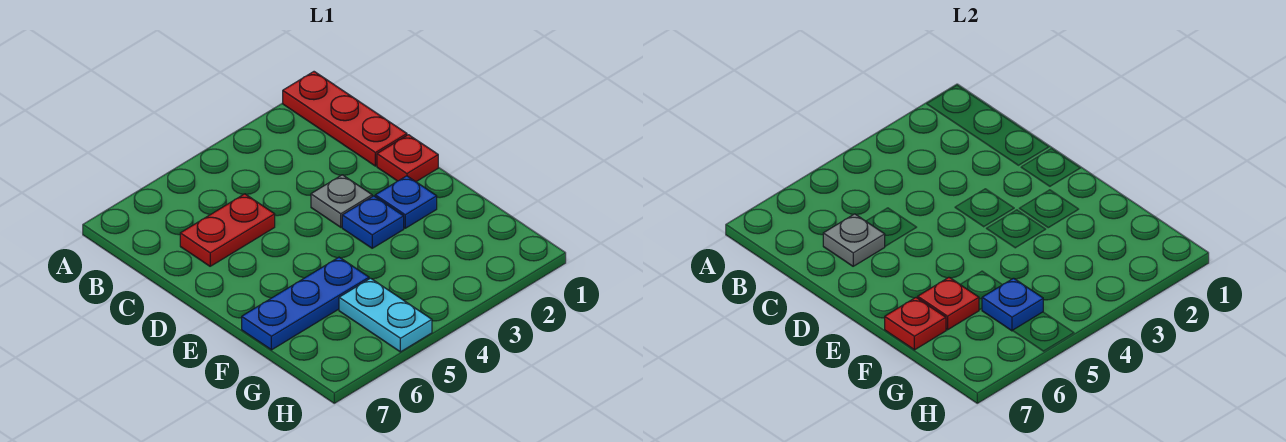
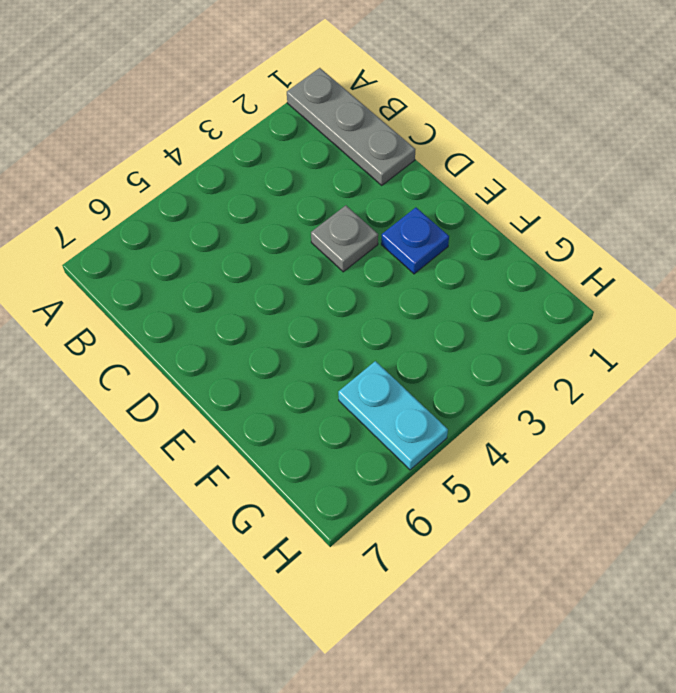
grey plate A1:C1 level 1 -> red plate A1:C1 level 1
none -> red plate C5:C6 level 1
none -> red plate D1 level 1
none -> blue plate E3 level 1

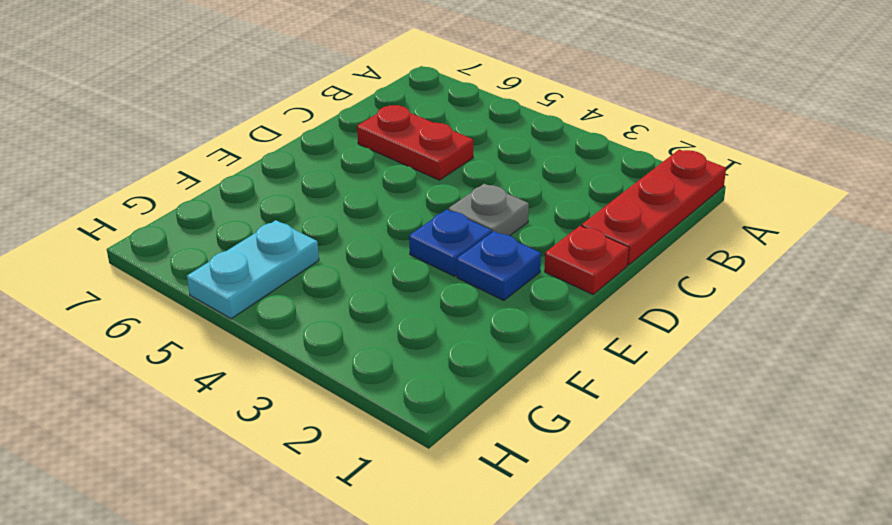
none -> blue plate F5:F7 level 1
none -> grey plate C6 level 2
none -> red plate F6 level 2

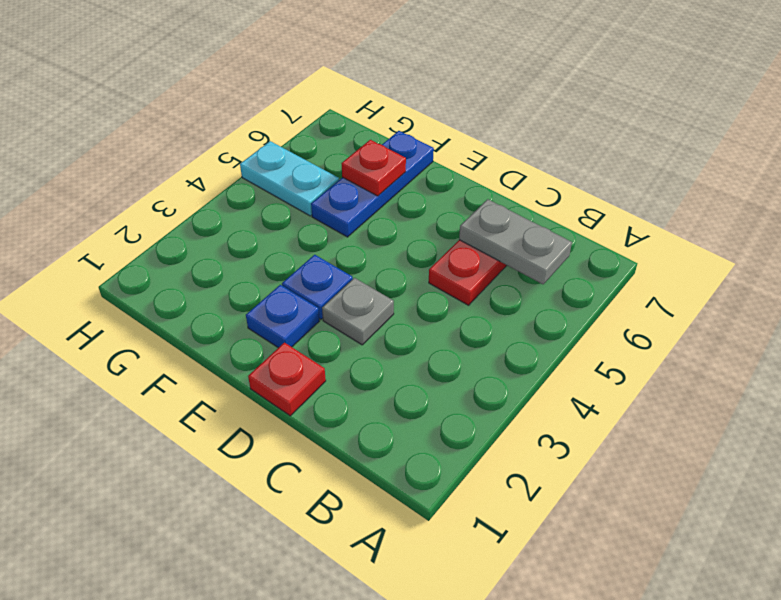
grey plate B6:C6 level 2 -> grey plate C6 level 2
none -> red plate A1:C1 level 1
none -> red plate F7 level 2
none -> blue plate G5 level 2

